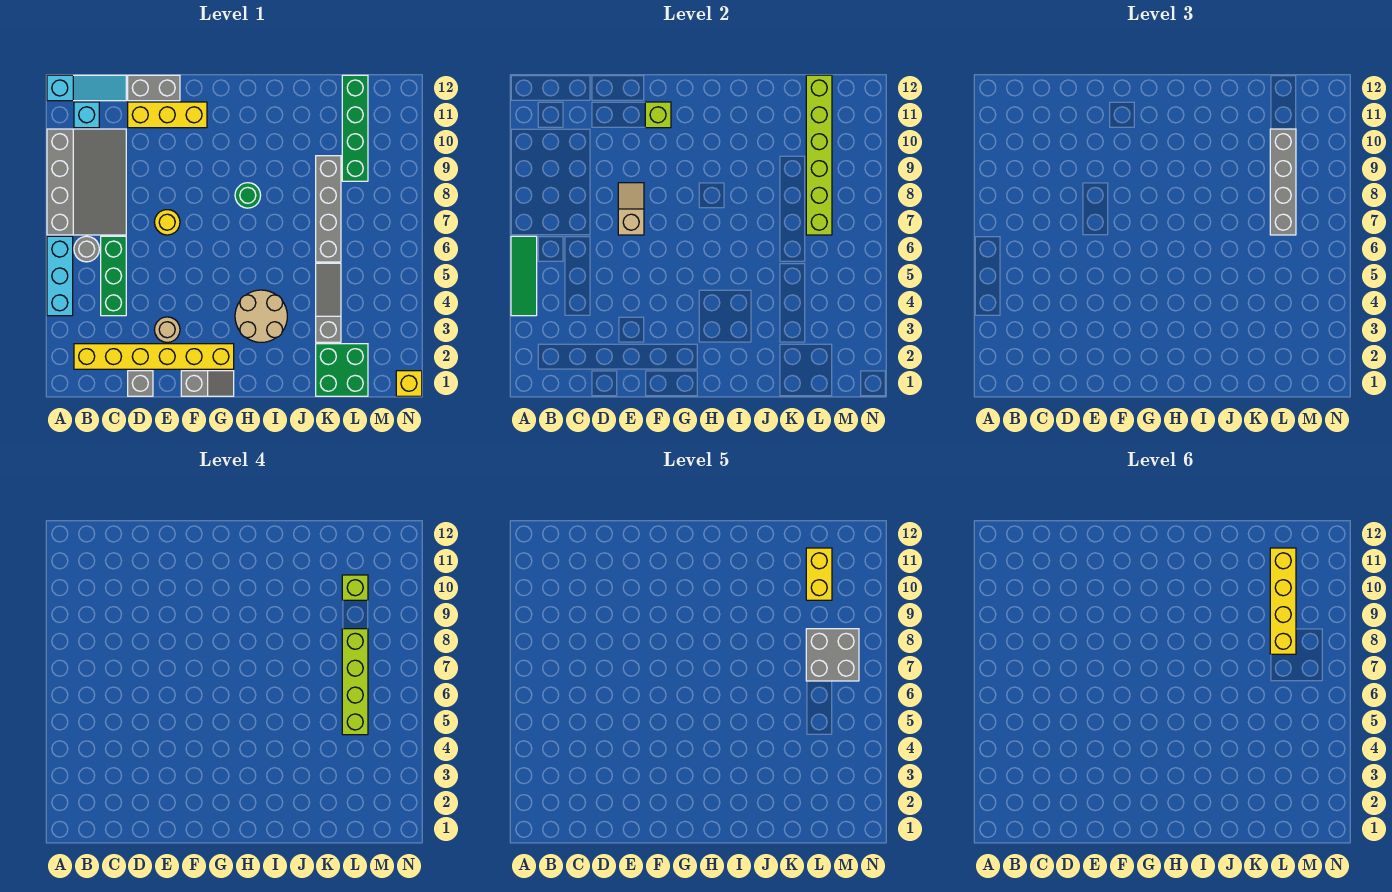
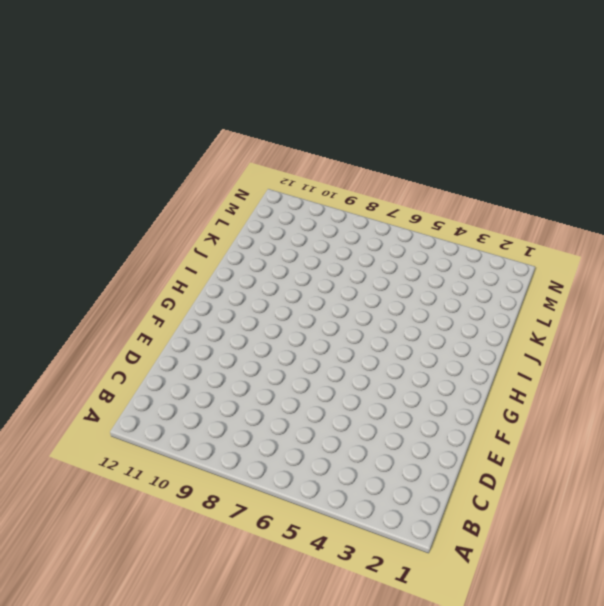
none -> cyan brick A4:A6 level 1
none -> grey slope A7:C10 level 1 top A
none -> cyan slope A12:C12 level 1 top A
none -> yellow brick B2:G2 level 1

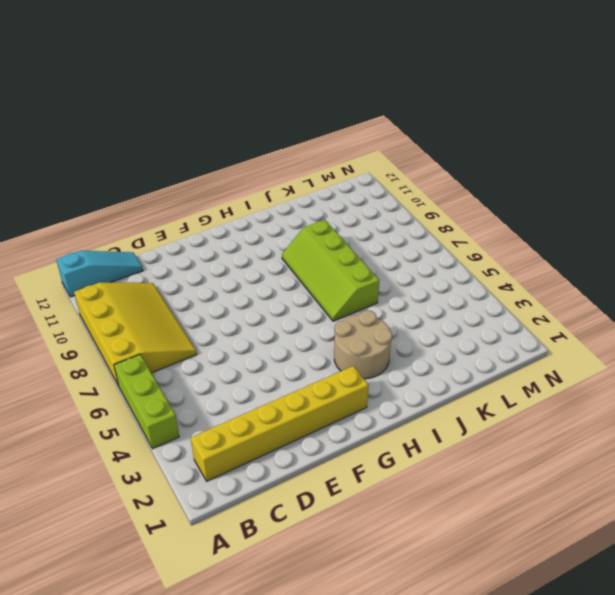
lime brick A4:A6 level 1 -> cyan brick A4:A6 level 1
yellow slope A7:C10 level 1 top A -> grey slope A7:C10 level 1 top A
lime slope I6:J9 level 1 top J -> none
none -> grey round brick B6 level 1
none -> cyan brick B11 level 1
none -> green brick C4:C6 level 1
none -> grey brick D1 level 1

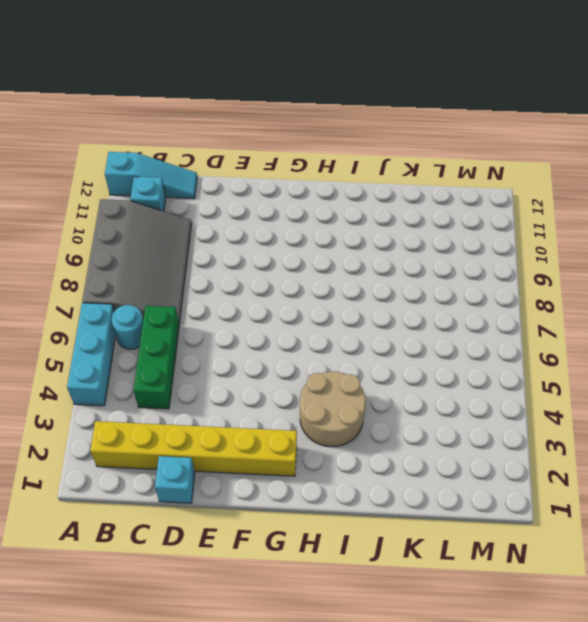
cyan round brick B6 level 1 -> grey round brick B6 level 1
cyan brick D1 level 1 -> grey brick D1 level 1
none -> yellow brick D11:F11 level 1
none -> grey brick D12:E12 level 1
none -> tan round brick E3 level 1
none -> yellow round brick E7 level 1

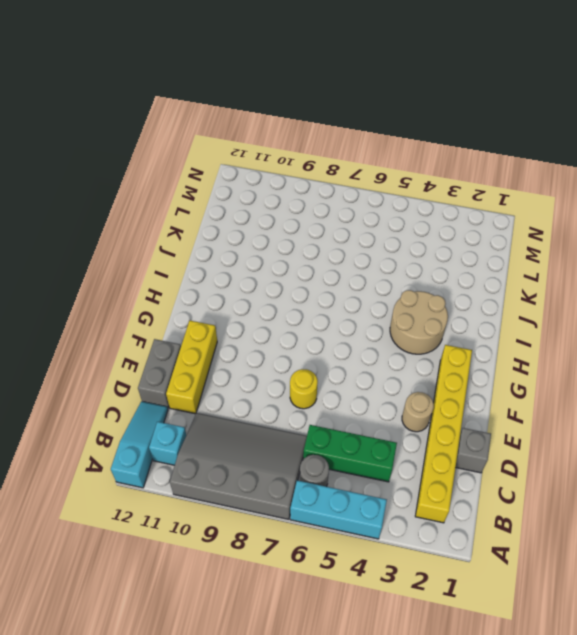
none -> grey slope F1:G1 level 1 top F
none -> green round brick H8 level 1
none -> green brick K1:L2 level 1
none -> grey slope K3:K5 level 1 top 3

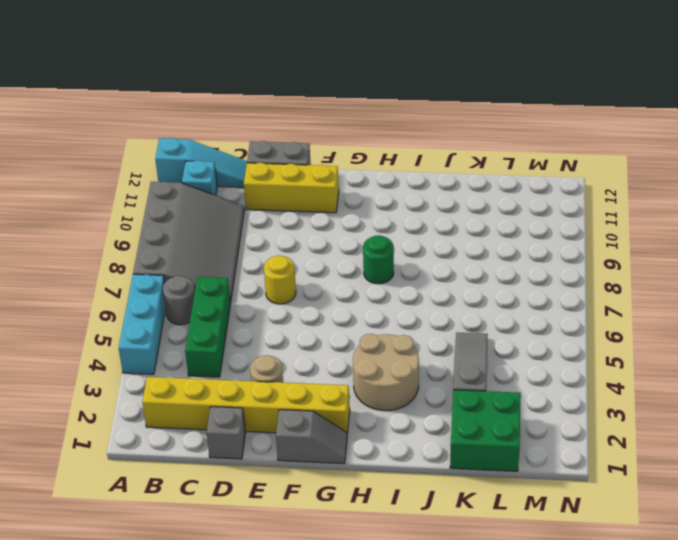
none -> grey brick K6:K9 level 1
none -> green brick L9:L12 level 1
none -> yellow brick N1 level 1
none -> green tile A4:A6 level 2

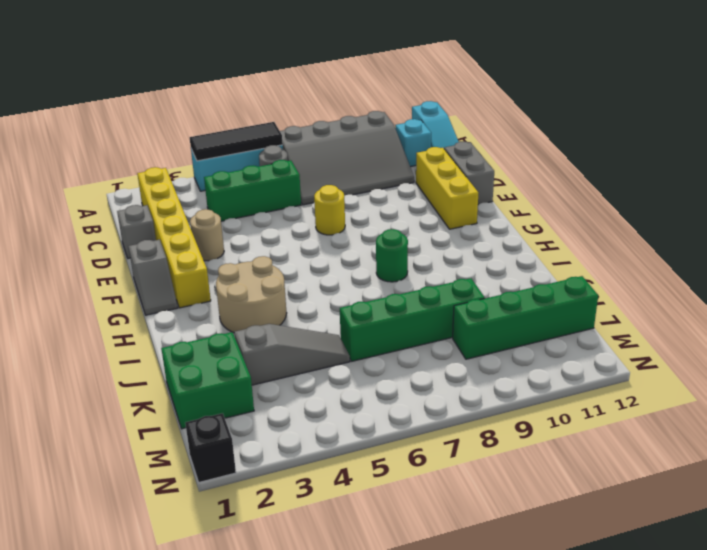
black tile A4:A6 level 2 -> green tile A4:A6 level 2
green brick K6:K9 level 1 -> grey brick K6:K9 level 1
black brick N1 level 1 -> yellow brick N1 level 1
none -> tan slope E7:E8 level 2 top 7
none -> lime brick F11 level 2
none -> lime brick L7:L12 level 2
none -> grey brick L7:L10 level 3

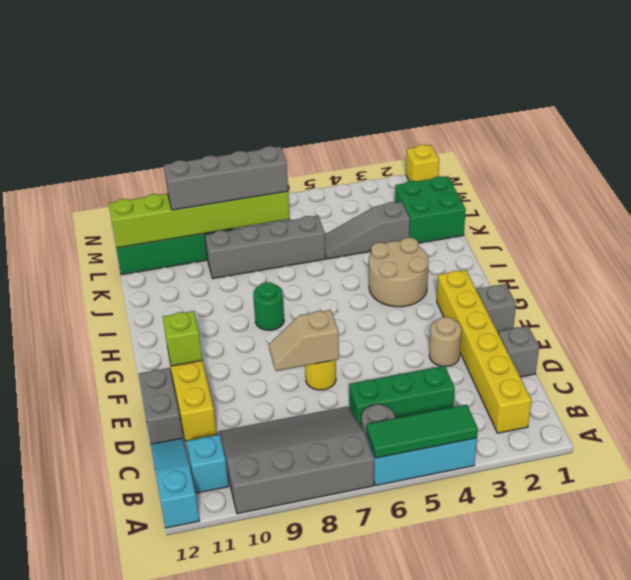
none -> lime brick L5:L8 level 4
none -> lime brick L10 level 4
none -> grey brick L7:M8 level 5
none -> yellow brick L10:L11 level 5

